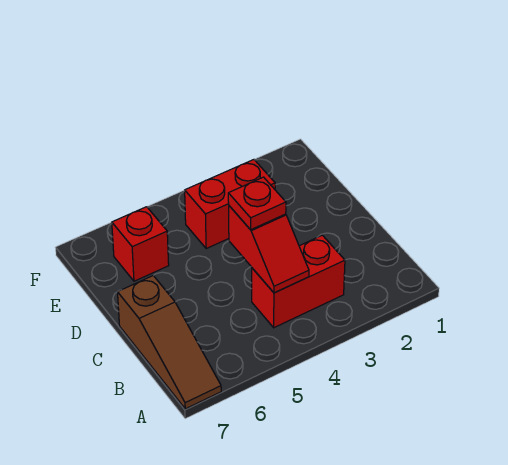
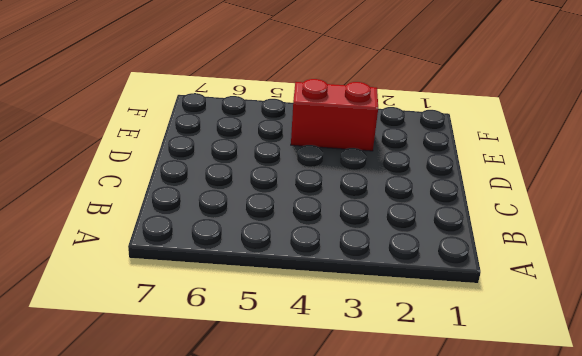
none -> brown slope A7:C7 level 1 top C
none -> red brick B3:B4 level 1

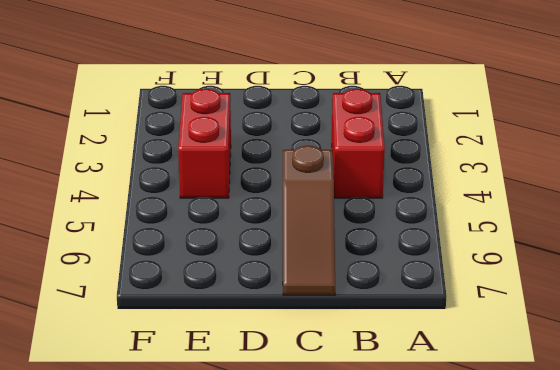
brown slope C5:C7 level 1 top 5 -> brown slope A7:C7 level 1 top C
none -> red brick E6 level 1
none -> red slope B4:C4 level 2 top C

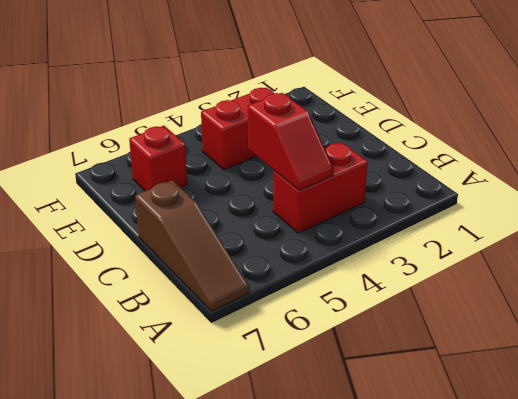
none -> red plate C4 level 3

